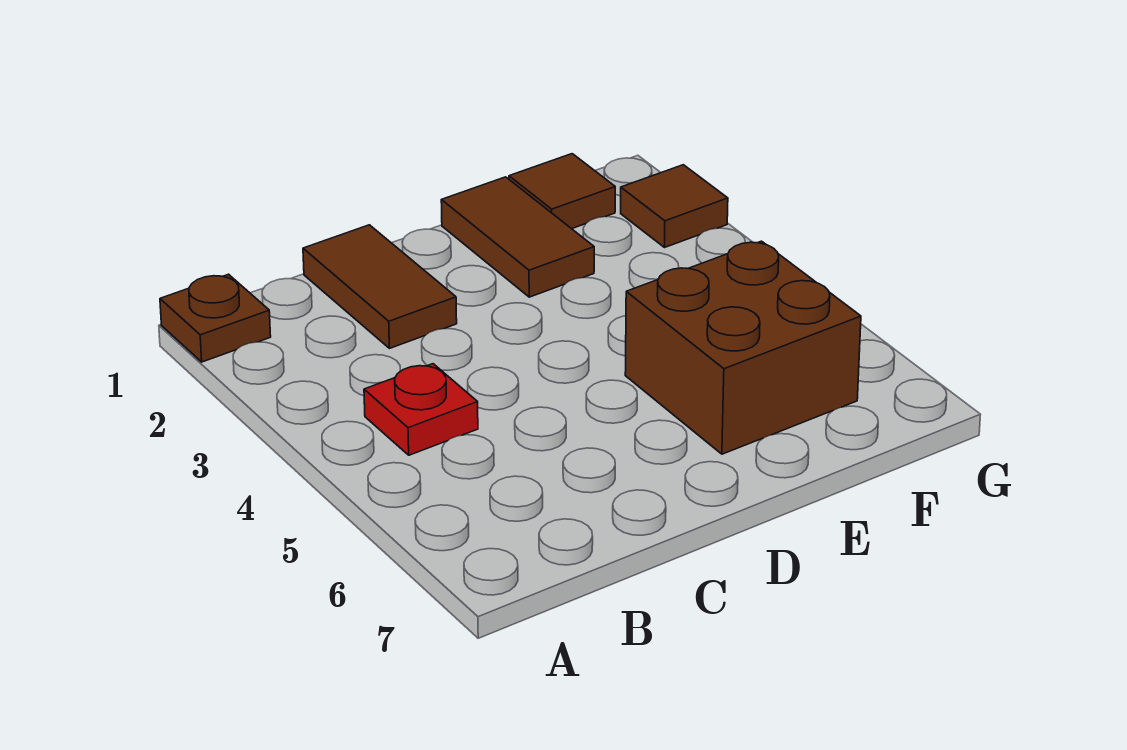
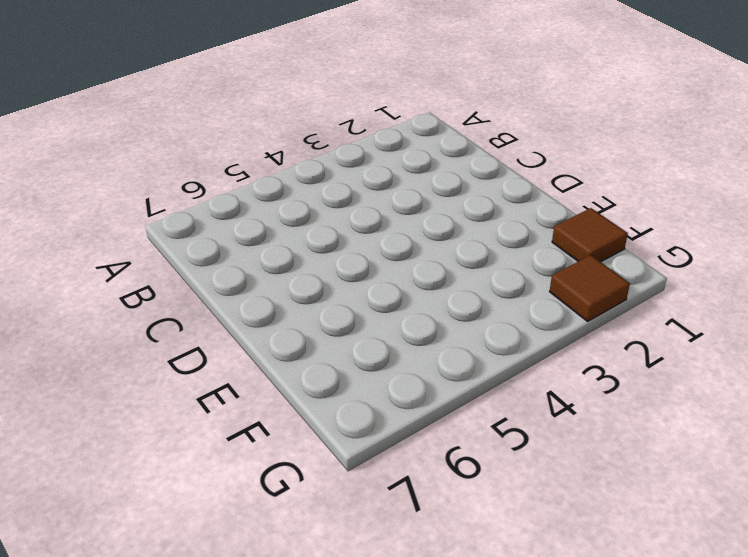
none -> brown plate A1 level 1
none -> red plate B4 level 1

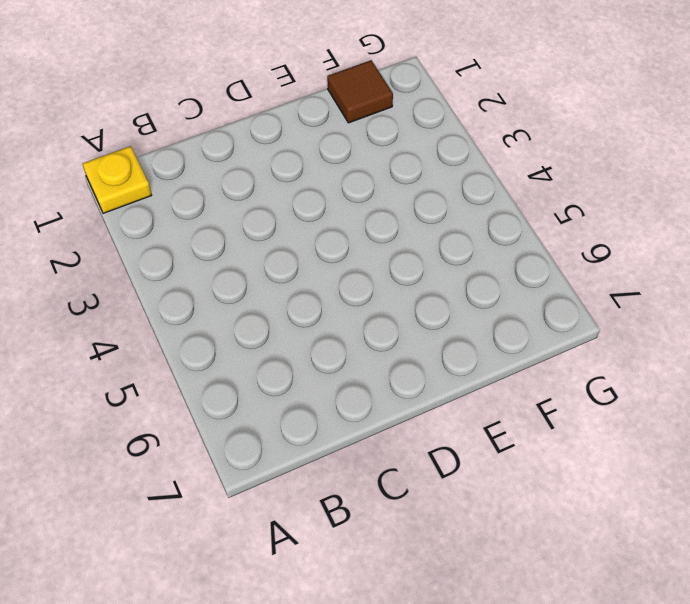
yellow plate A1 level 1 -> brown plate A1 level 1
none -> red plate B4 level 1
none -> brown tile C1:C2 level 1

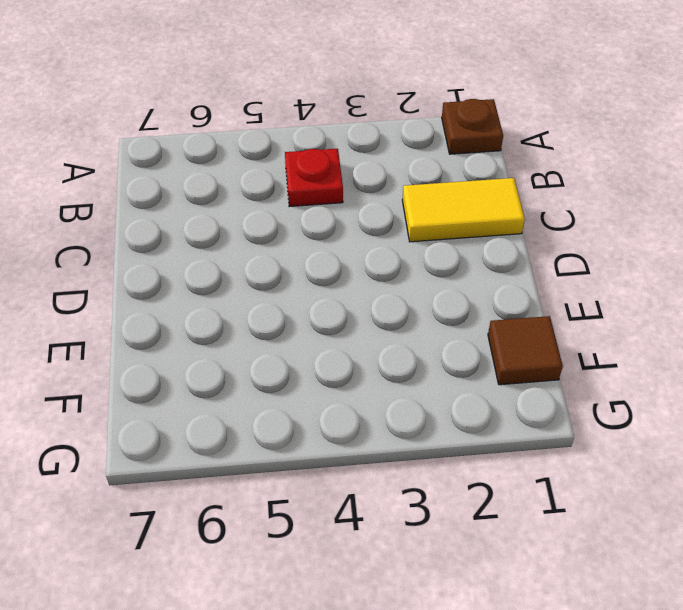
yellow tile C1:C2 level 1 -> brown tile C1:C2 level 1
none -> brown tile E1:E2 level 1
none -> brown brick E5:F6 level 1

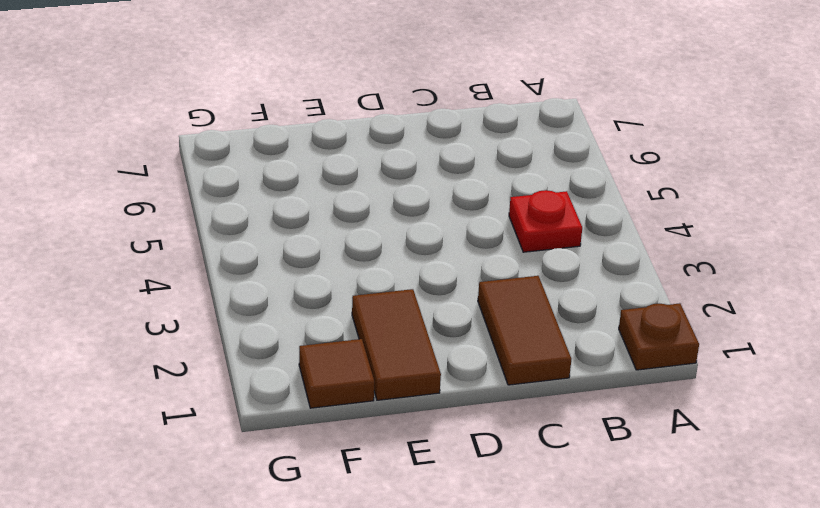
none -> brown brick E5:F6 level 1
none -> brown tile G2 level 1

